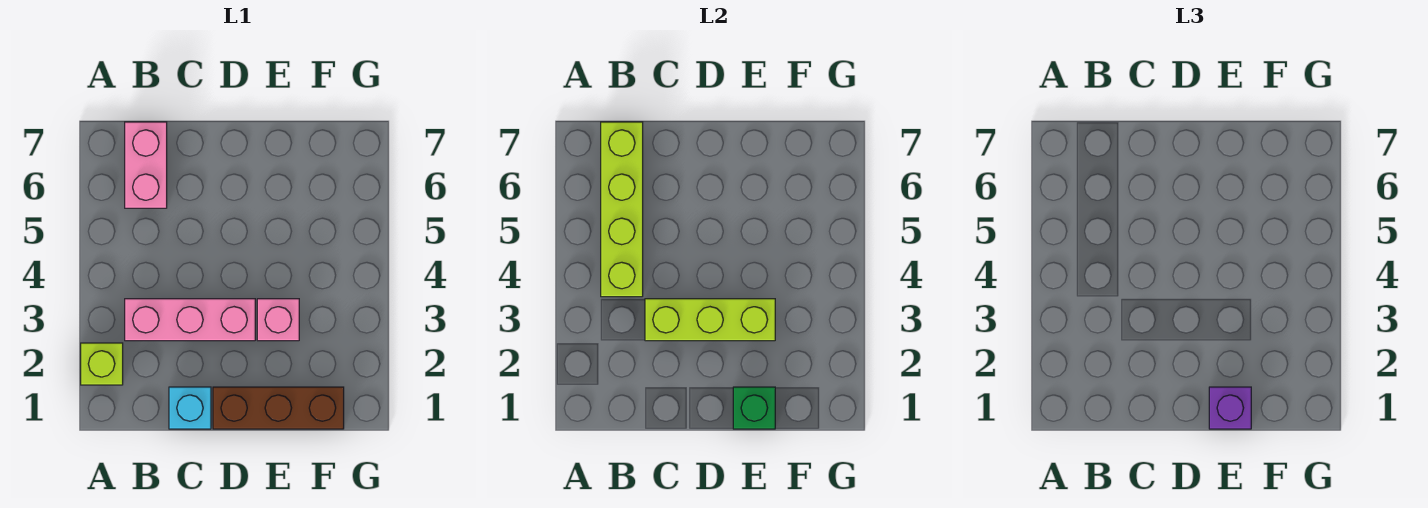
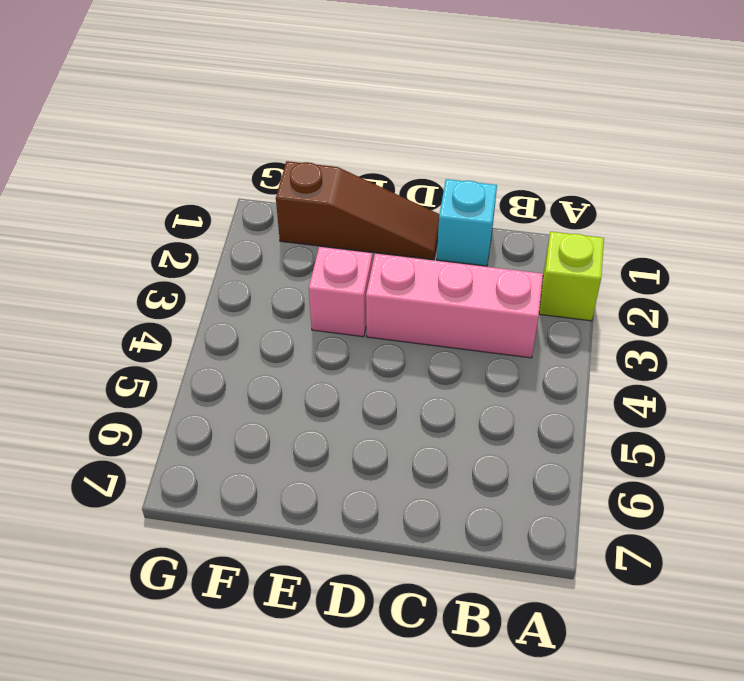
brown slope D1:F1 level 1 top F -> brown brick D1:F1 level 1
none -> pink brick B6:B7 level 1
none -> lime brick B4:B7 level 2

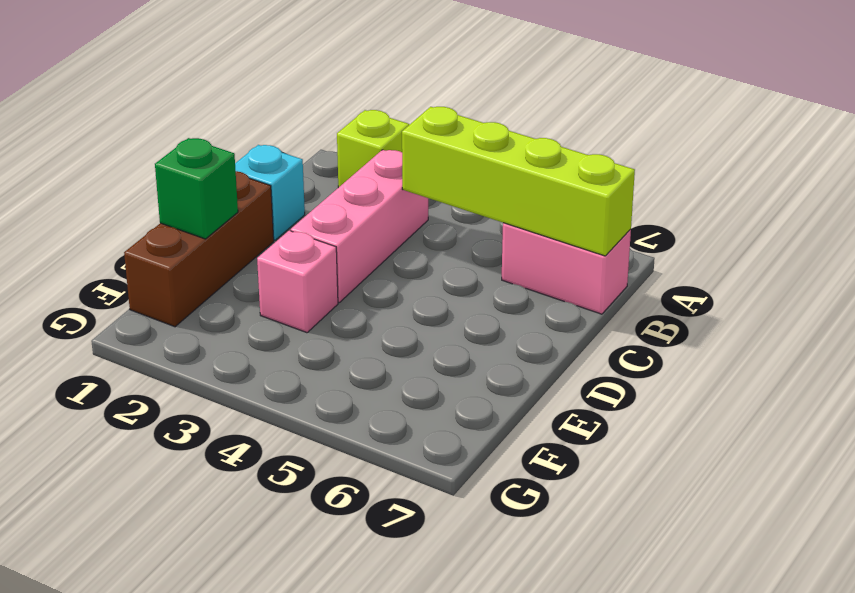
none -> lime brick C3:E3 level 2
none -> purple brick E1 level 3

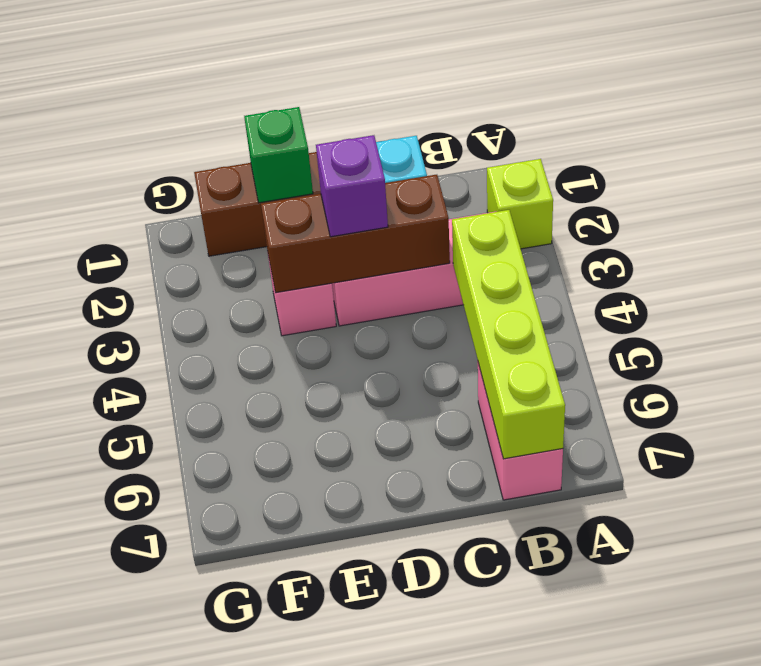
brown brick C3:E3 level 2 -> lime brick C3:E3 level 2
purple brick D3 level 3 -> purple brick E1 level 3

